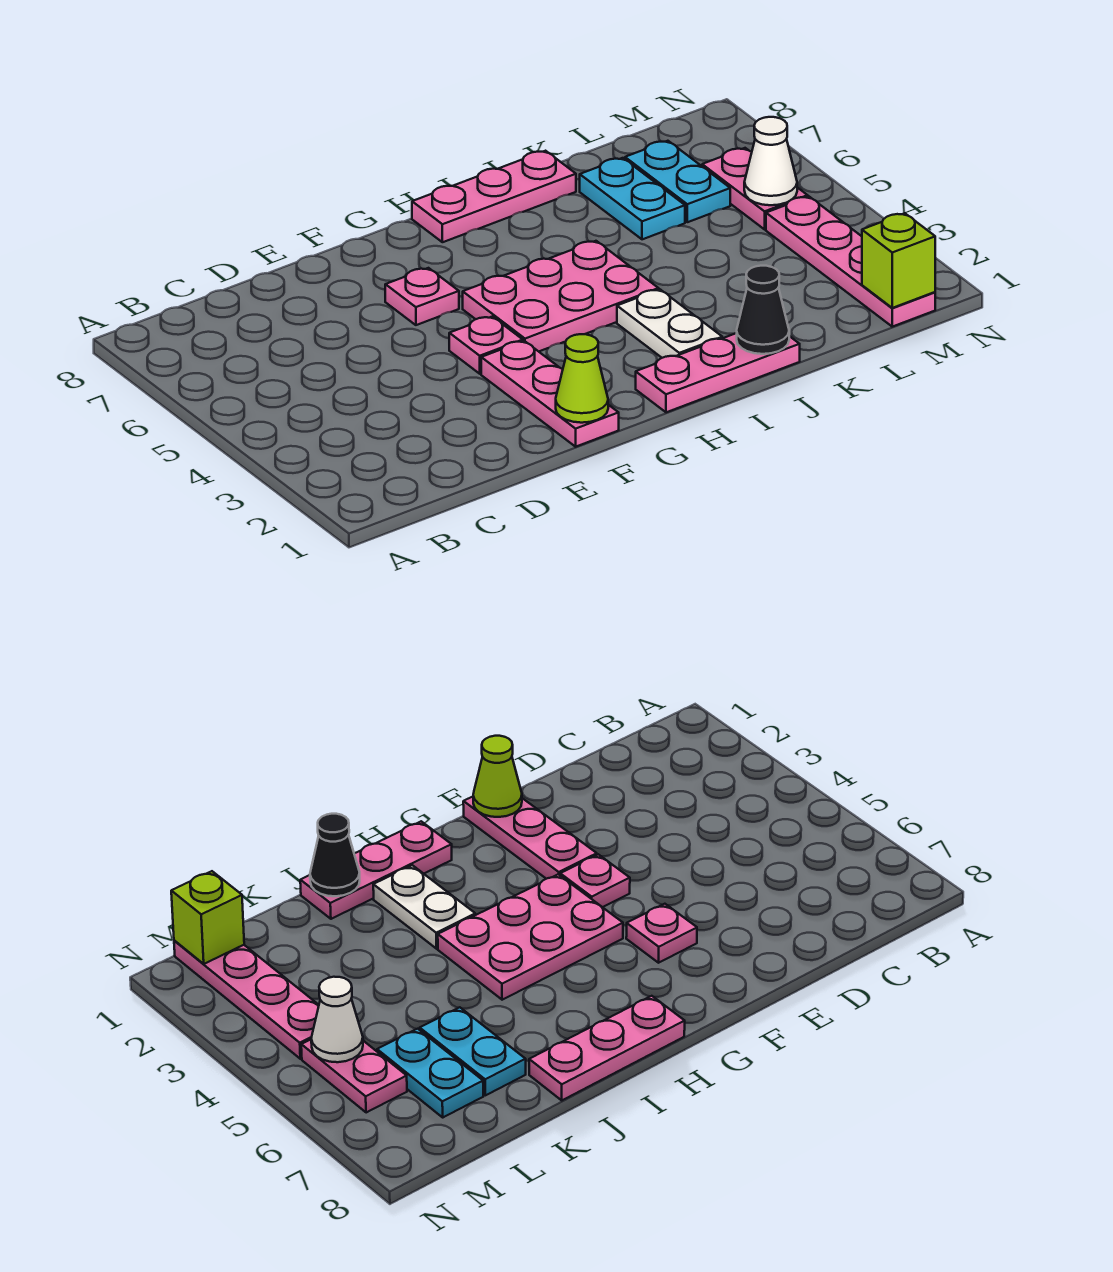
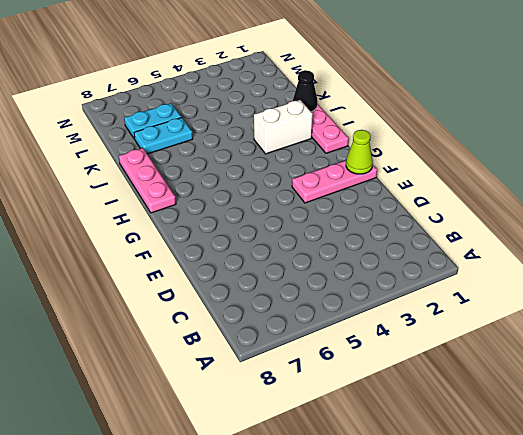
white brick I2:I3 level 1 -> white plate I2:I3 level 1
none -> pink plate F4 level 1
none -> pink plate F6 level 1
none -> pink plate G4:I5 level 1

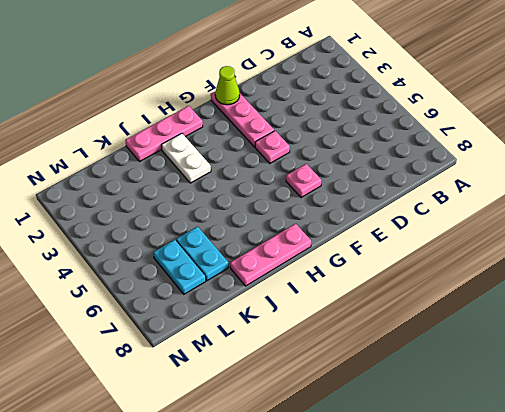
none -> pink plate G4:I5 level 1
none -> pink plate M1:M4 level 1
none -> pink plate M5:M6 level 1

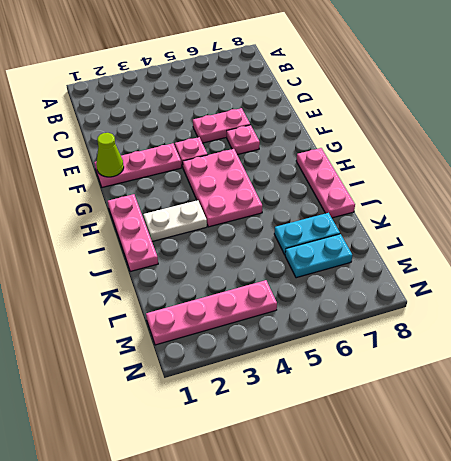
pink plate E5:E6 level 1 -> pink plate M5:M6 level 1
none -> black cone J1 level 2
none -> lime brick M1 level 2
none -> white cone M5 level 2

